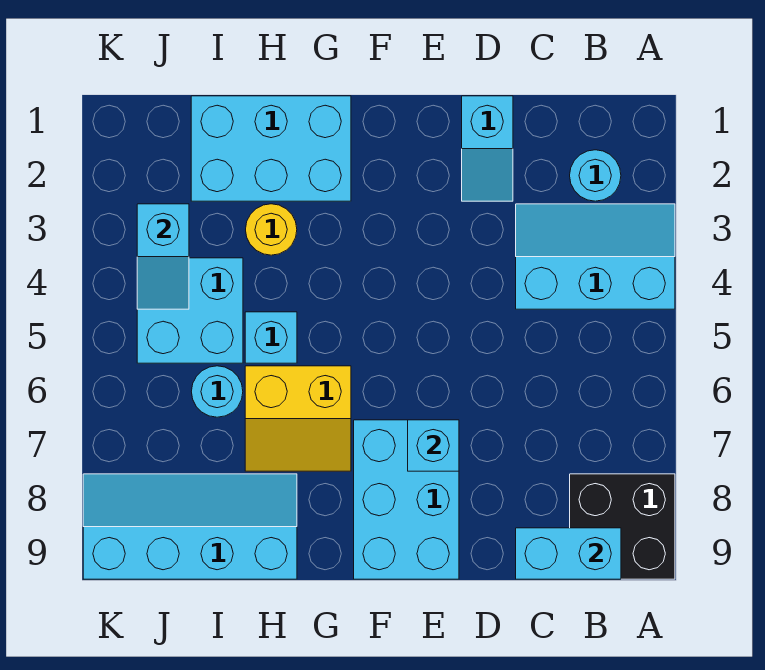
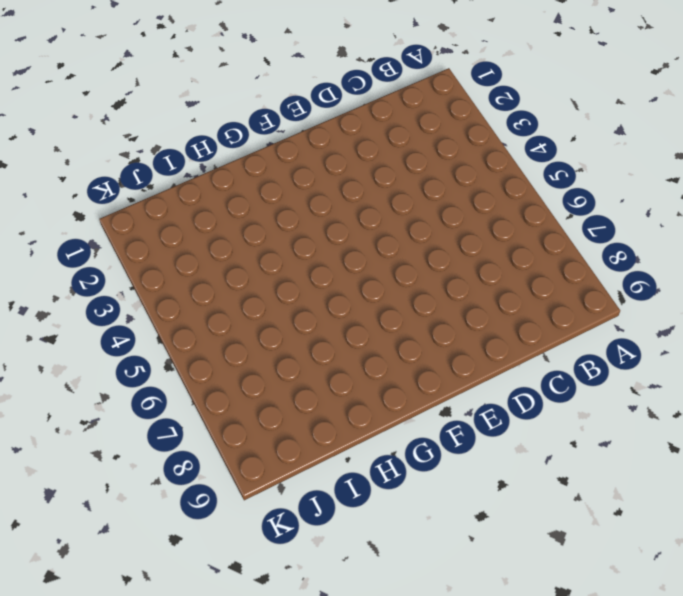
none -> cyan slope A3:C4 level 1 top 4
none -> black brick A8:B9 level 1
none -> cyan round brick B2 level 1

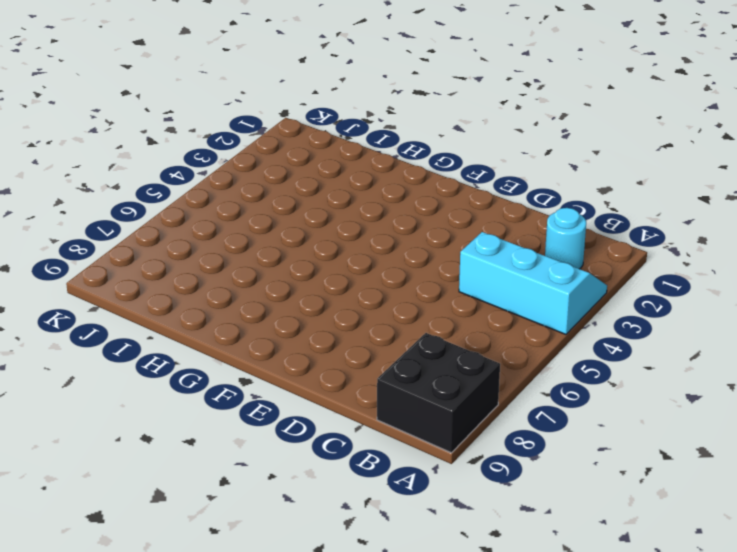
none -> cyan slope D1:D2 level 1 top 1
none -> cyan brick E7:F9 level 1
none -> cyan brick G1:I2 level 1

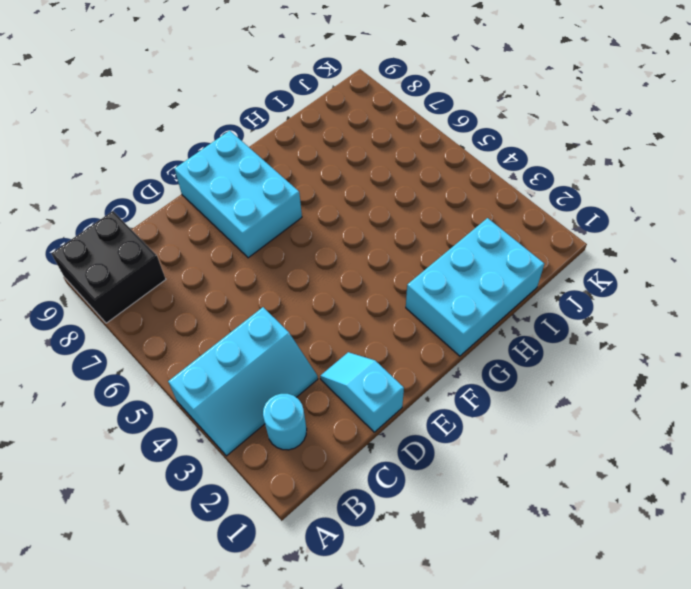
none -> yellow slope G6:H7 level 1 top 6
none -> yellow round brick H3 level 1
none -> cyan brick H5 level 1

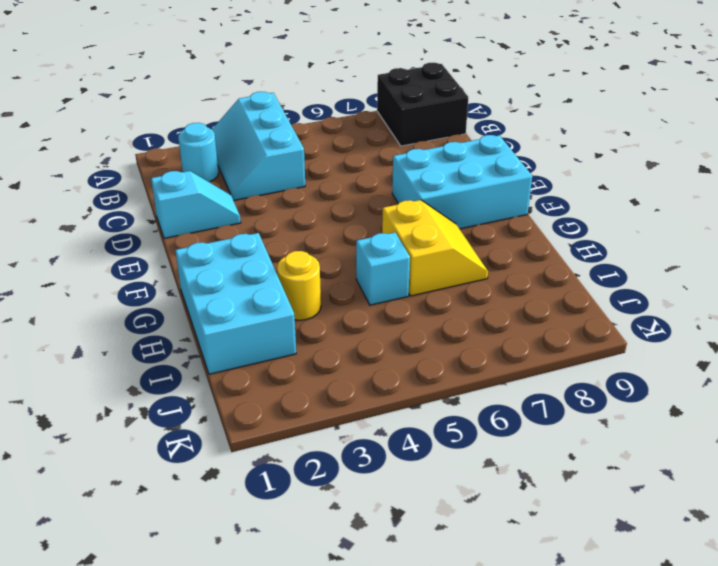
none -> cyan slope H8:K9 level 1 top 9
none -> cyan brick I4:J5 level 1
none -> cyan round brick I6 level 1

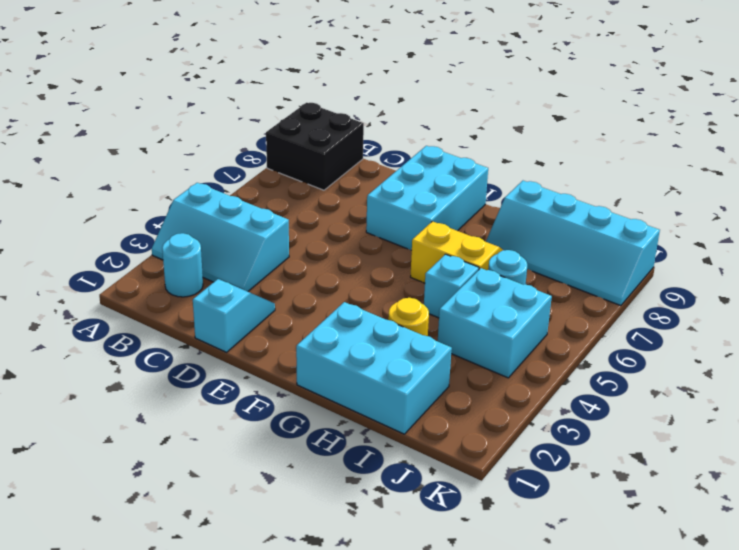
none -> cyan brick B9:C9 level 2
none -> cyan brick E7 level 2
none -> cyan slope J3:J4 level 2 top 3

